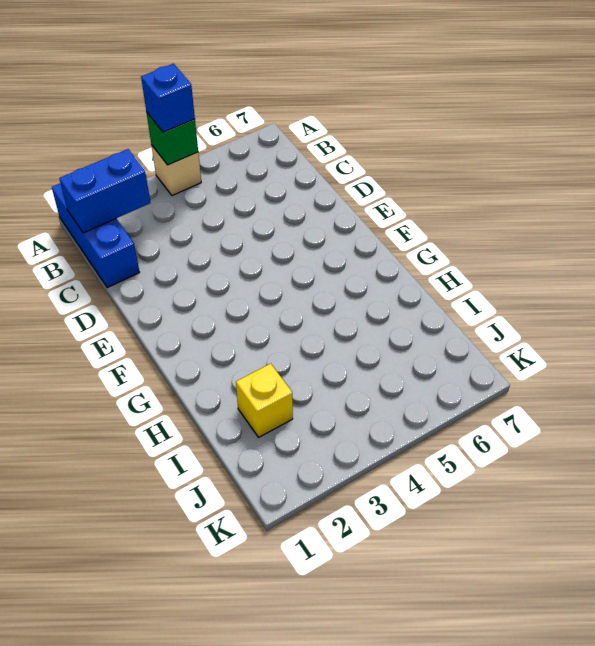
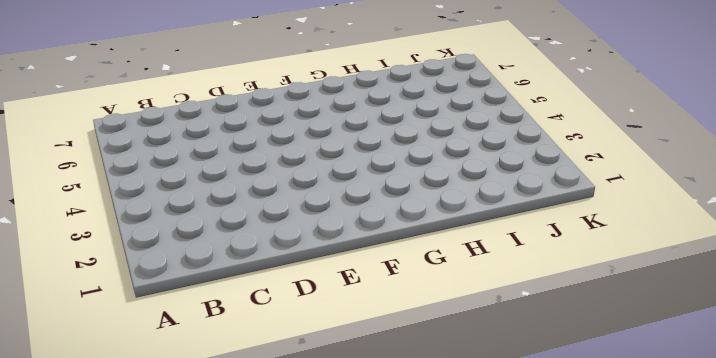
none -> blue brick A1:C1 level 1
none -> tan brick A4 level 1

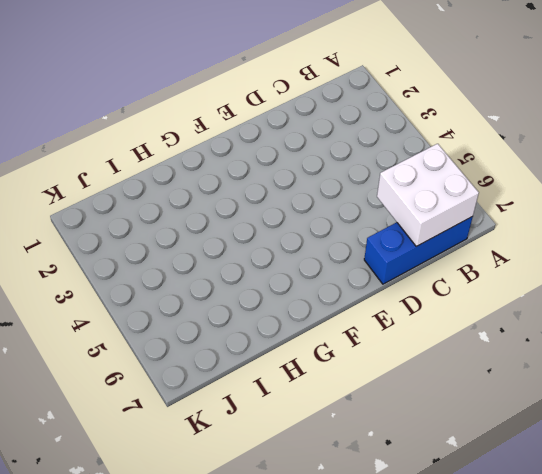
white brick B6:C7 level 2 -> none
blue brick B7:D7 level 1 -> blue brick A1:C1 level 1
none -> tan brick A4 level 1
none -> yellow brick I2 level 1

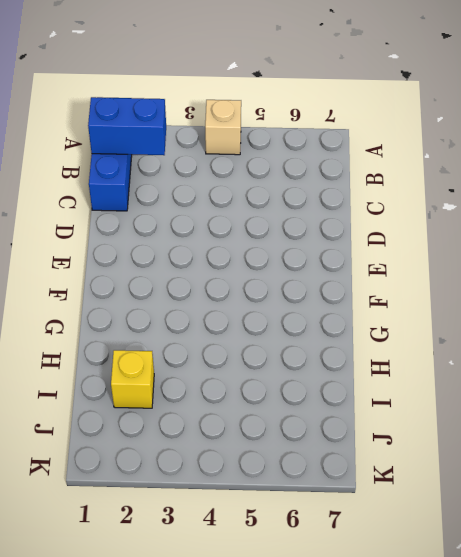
none -> green brick A4 level 2
none -> blue brick A4 level 3

